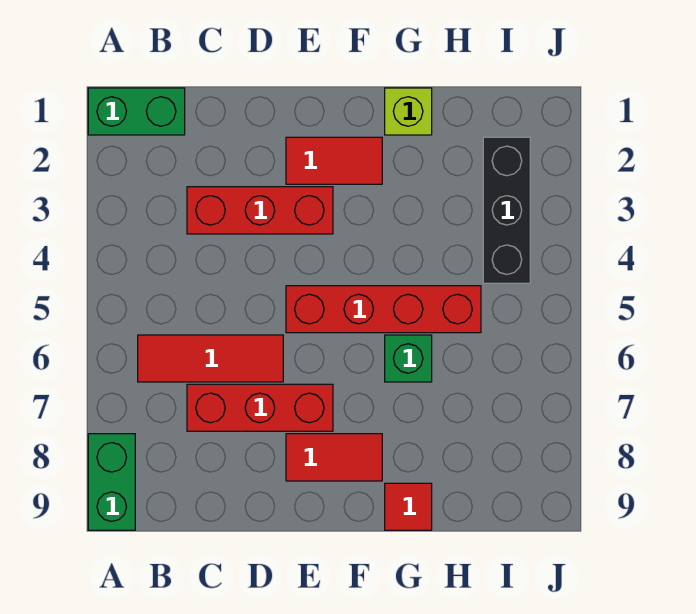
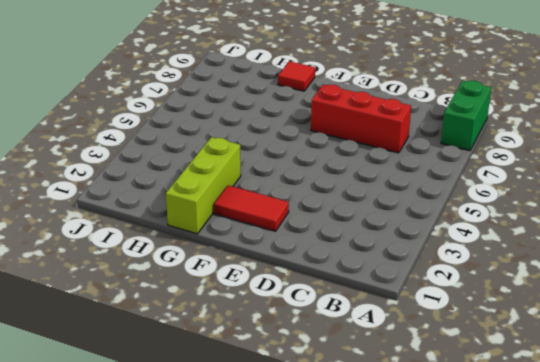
lime brick G1:G3 level 1 -> lime brick G1 level 1
none -> green brick A1:B1 level 1
none -> red tile B6:D6 level 1
none -> red brick C3:E3 level 1

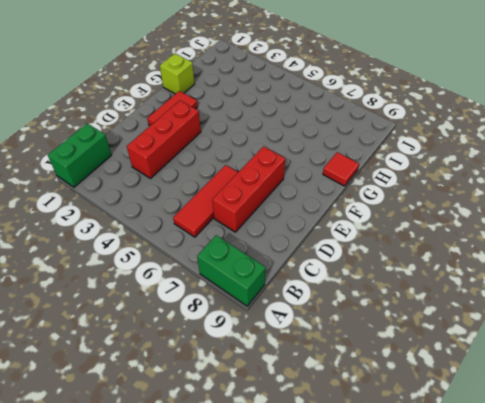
none -> red brick E5:H5 level 1
none -> red tile E8:F8 level 1
none -> green brick G6 level 1

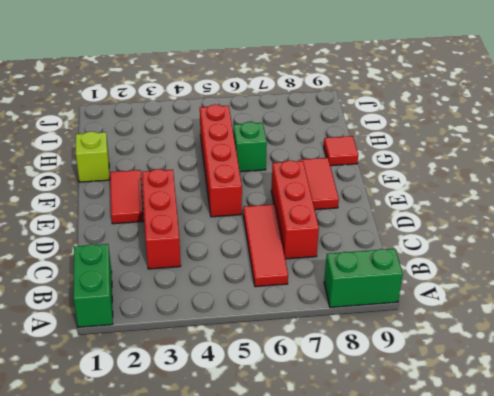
none -> black brick I2:I4 level 1

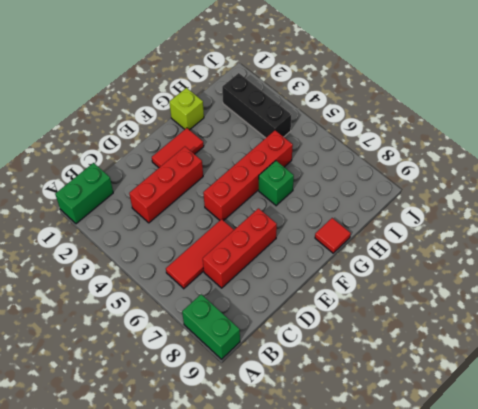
none -> red tile E8:F8 level 1

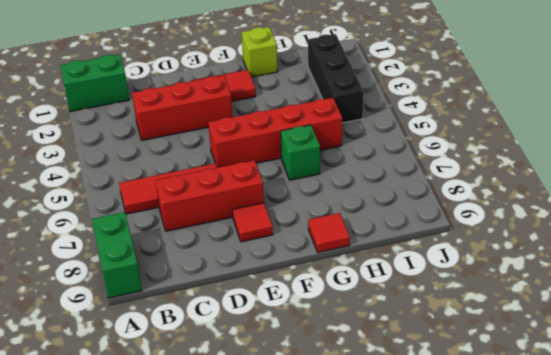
red tile E8 level 1 -> red tile E8:F8 level 1

